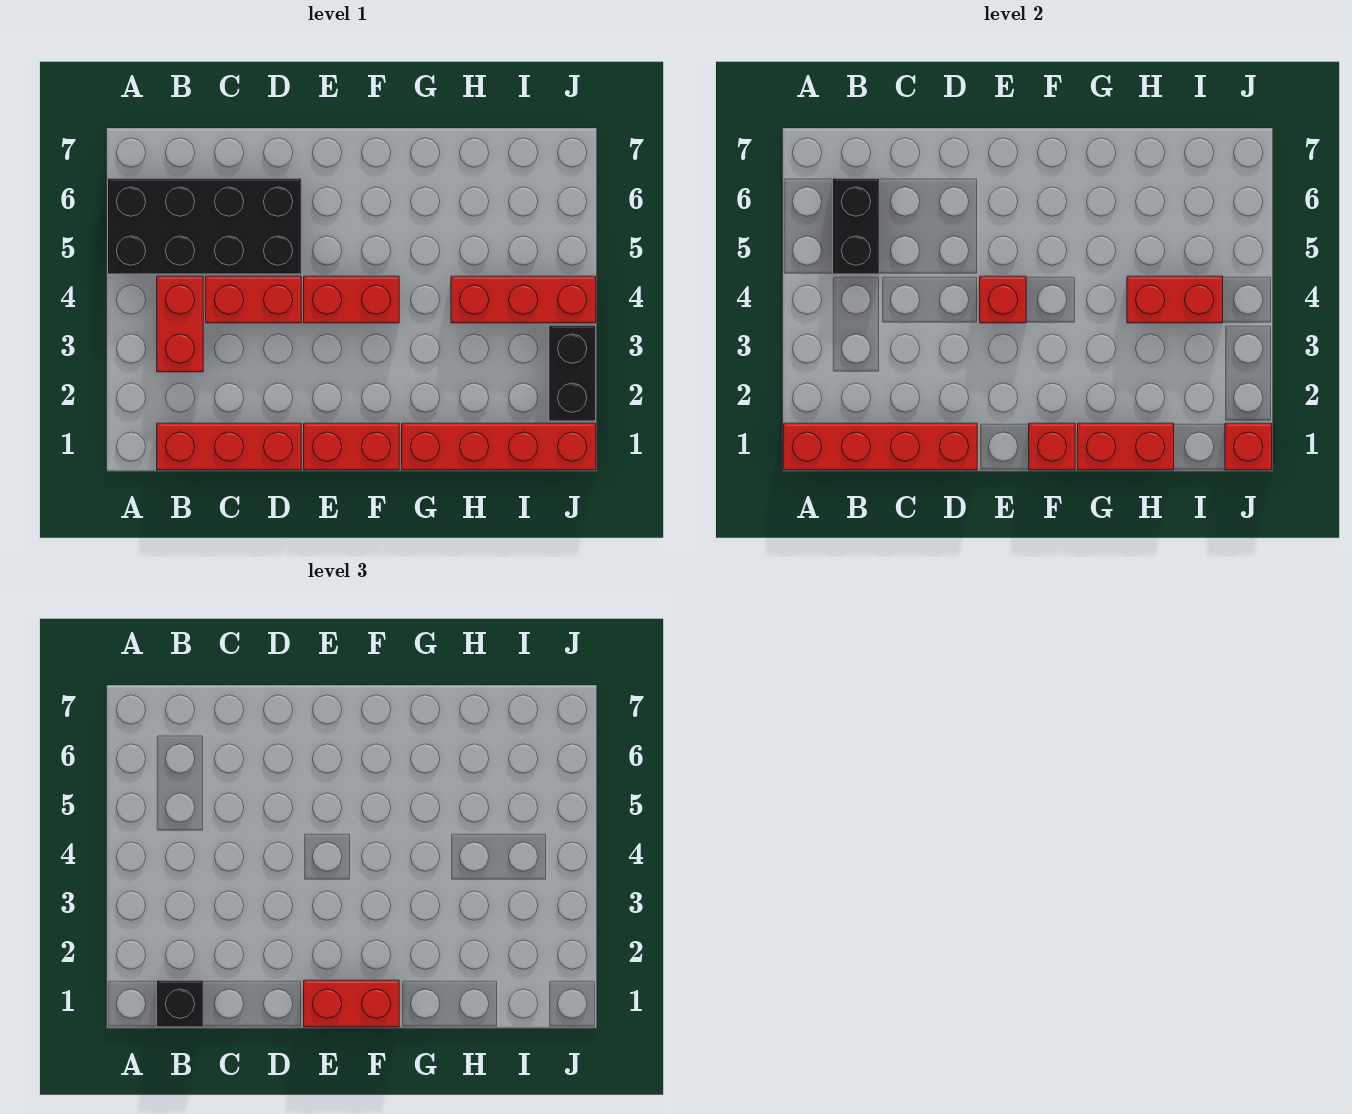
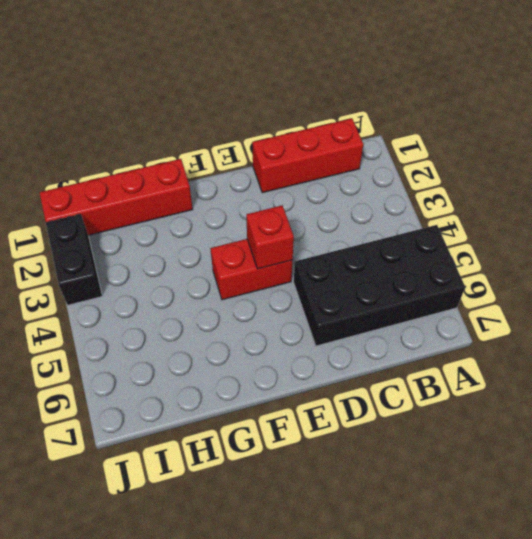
none -> red brick B3:B4 level 1
none -> red brick C4:D4 level 1
none -> red brick E1:F1 level 1

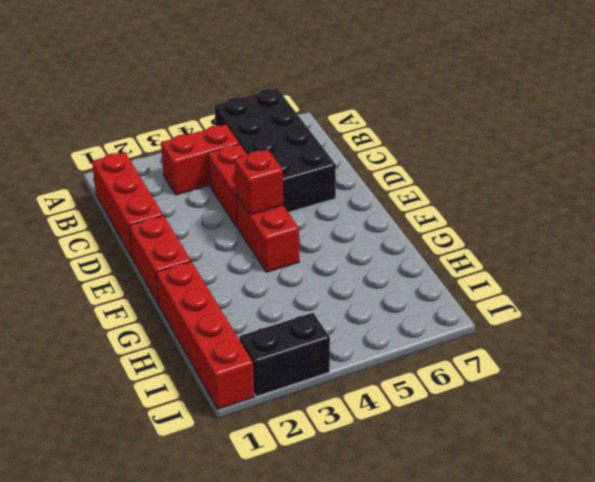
none -> red brick H4:J4 level 1
none -> red brick A1:D1 level 2
none -> black brick B5:B6 level 2

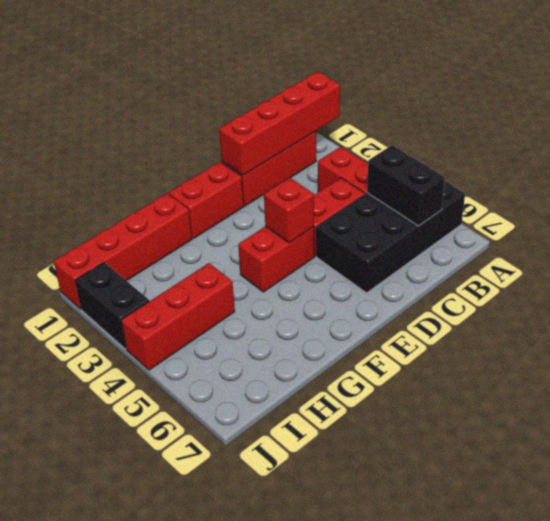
none -> red brick F1 level 2
none -> red brick G1:H1 level 2
none -> red brick H4:I4 level 2

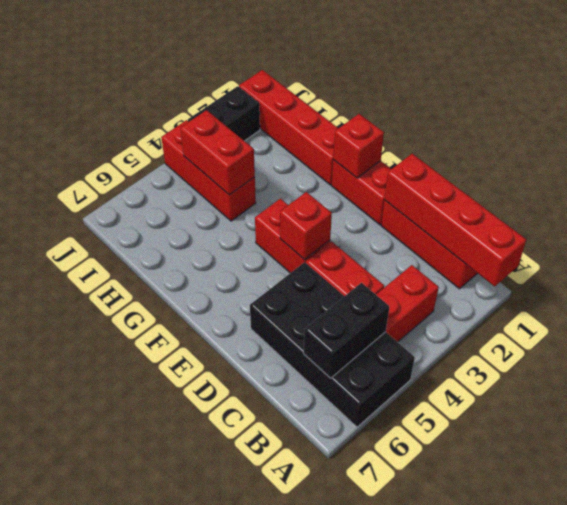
none -> red brick G1:H1 level 2
none -> red brick J1 level 2
none -> black brick B1 level 3

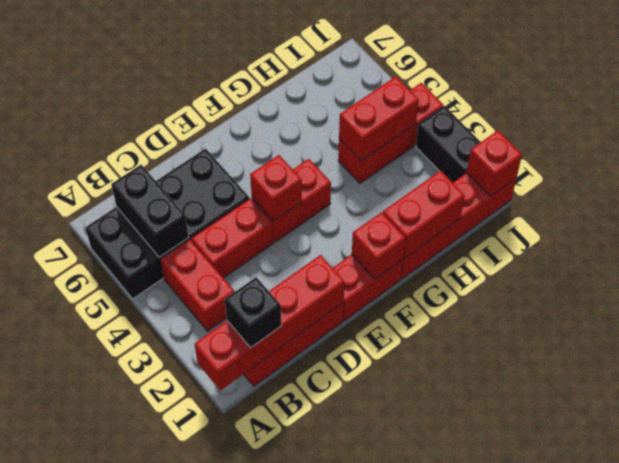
none -> red brick E1:F1 level 3

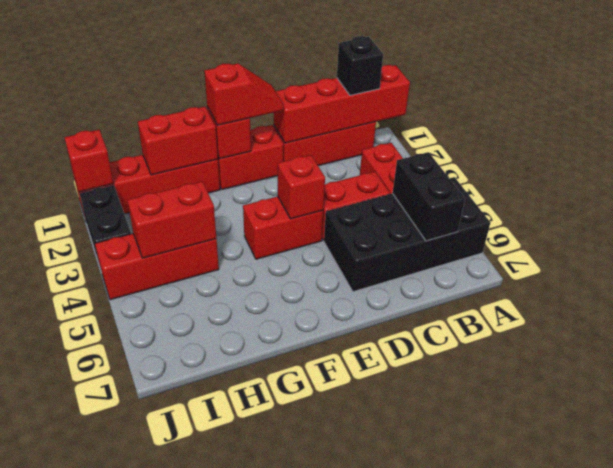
red slope E1:F1 level 3 top F -> red brick E1:F1 level 3

